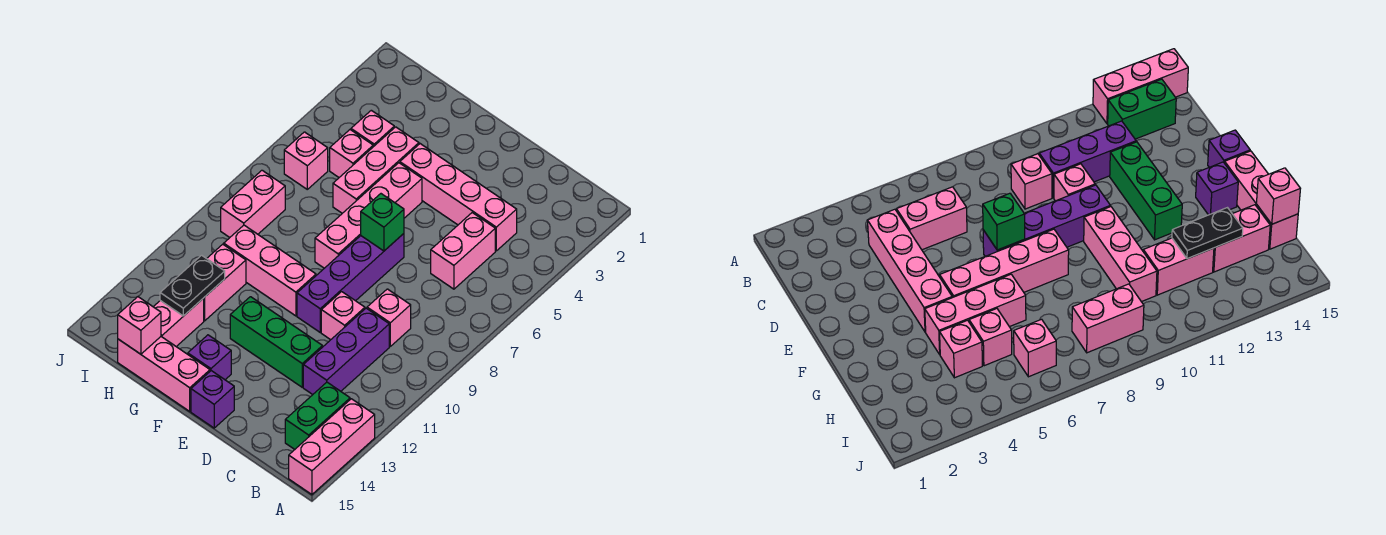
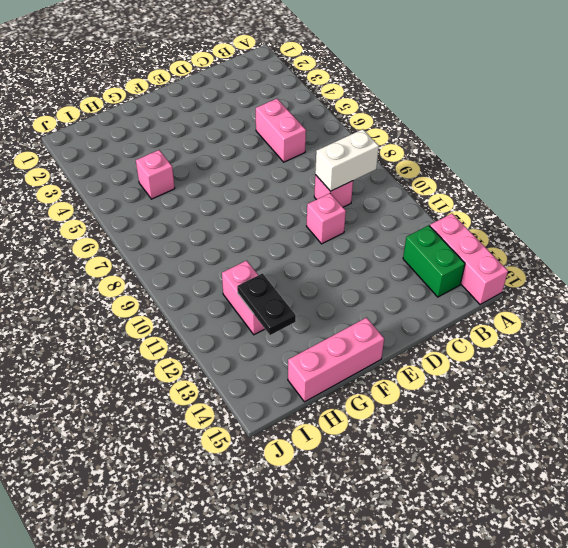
white brick B9:C9 level 2 -> none
none -> pink brick C4:F4 level 1
none -> purple brick C10:C12 level 1
none -> green brick D12:F12 level 1

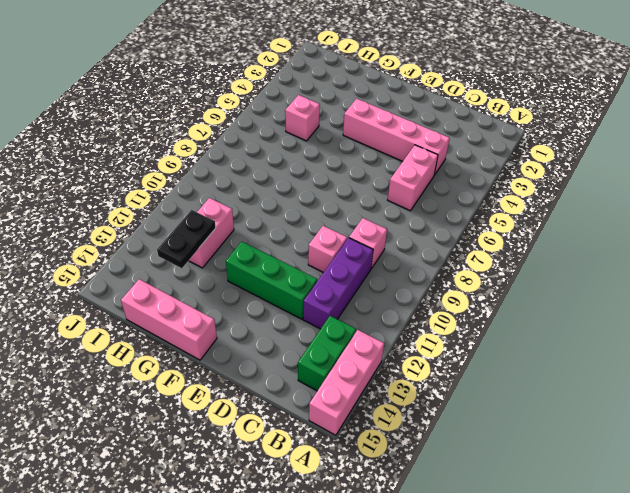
none -> purple brick E7:E10 level 1
none -> purple brick E15 level 1
none -> pink brick F5:F8 level 1

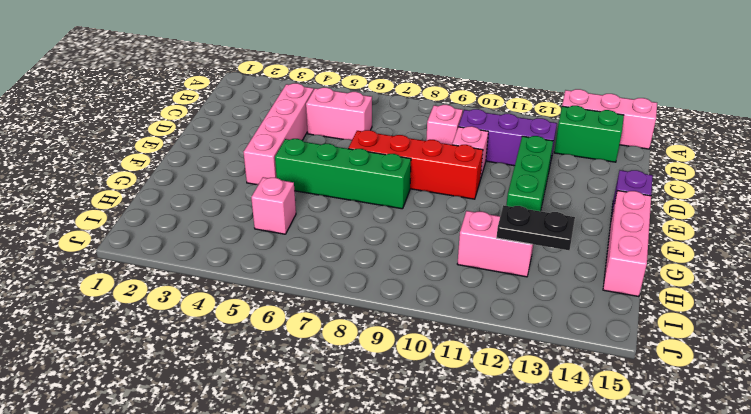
red brick E7:E10 level 1 -> purple brick E7:E10 level 1
green brick F5:F8 level 1 -> pink brick F5:F8 level 1
none -> pink brick F10:H10 level 1
none -> purple brick F14 level 1
none -> pink brick G4:G6 level 1

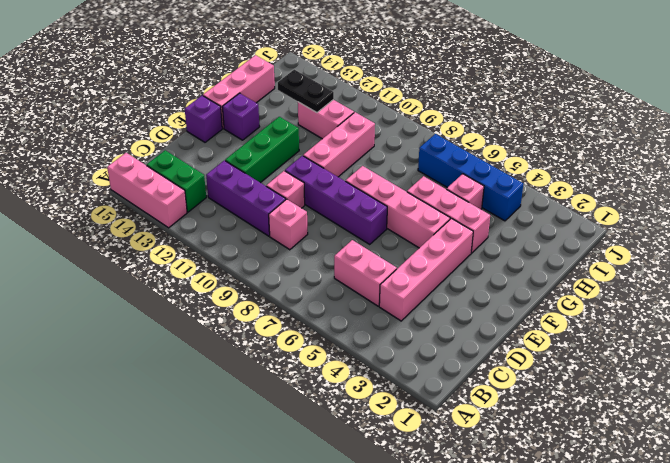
blue brick I4:I7 level 1 -> pink brick I6 level 1
none -> pink brick H4 level 1
none -> pink brick H13:H14 level 1
none -> pink brick I8:I9 level 1

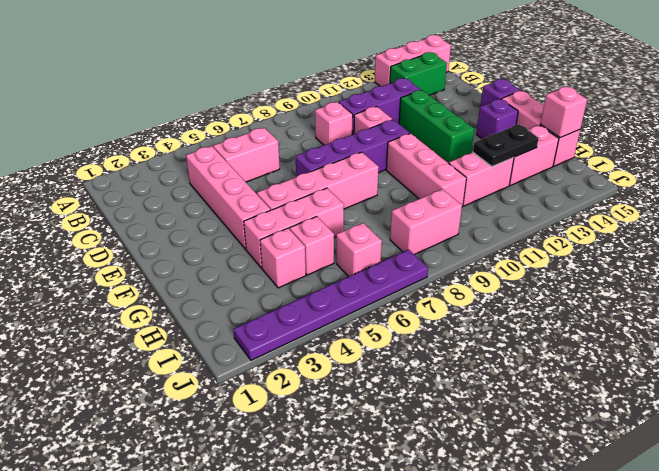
purple plate J2:J7 level 1 -> none
none -> green brick E7 level 2

